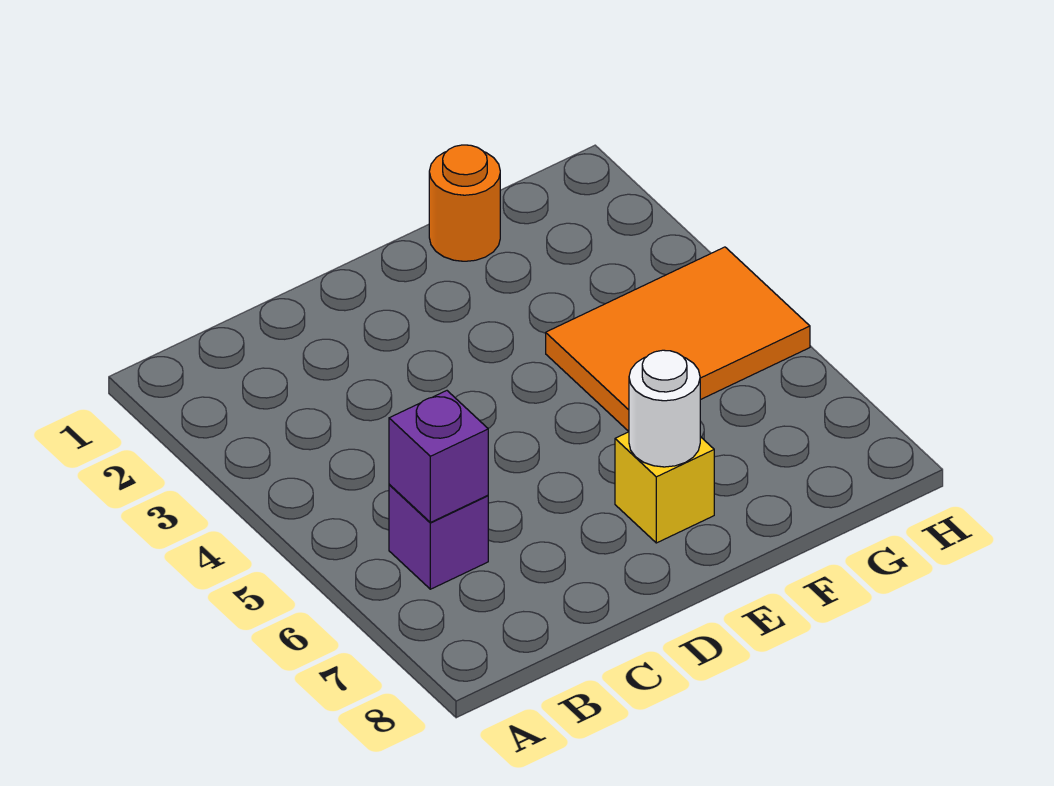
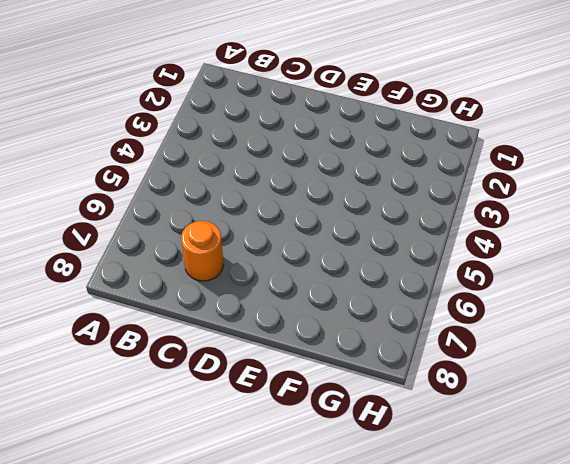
orange round brick C7 level 1 -> orange round brick F1 level 1
none -> purple brick B6 level 1
none -> yellow brick E7 level 1

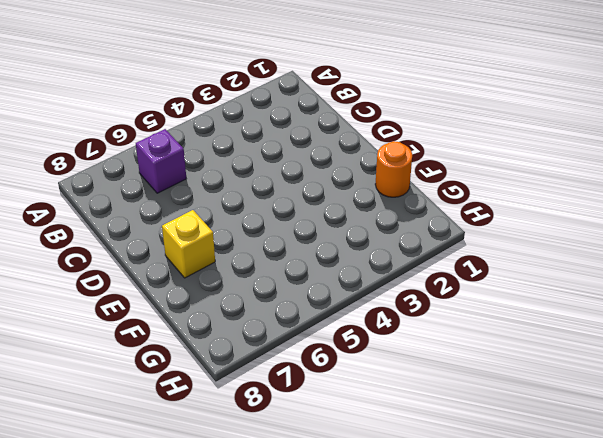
none -> orange tile F4:H5 level 1
none -> purple brick B6 level 2

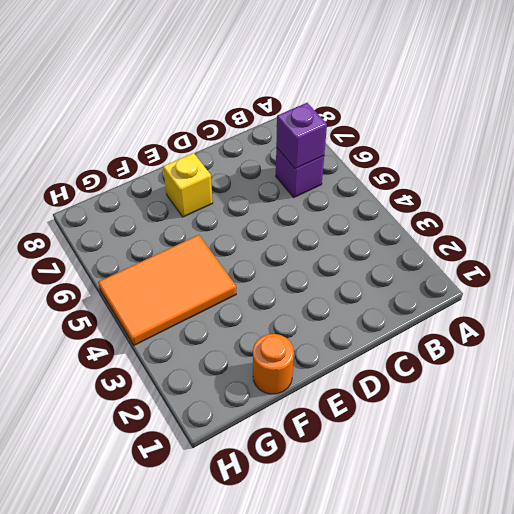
none -> white round brick E7 level 2

